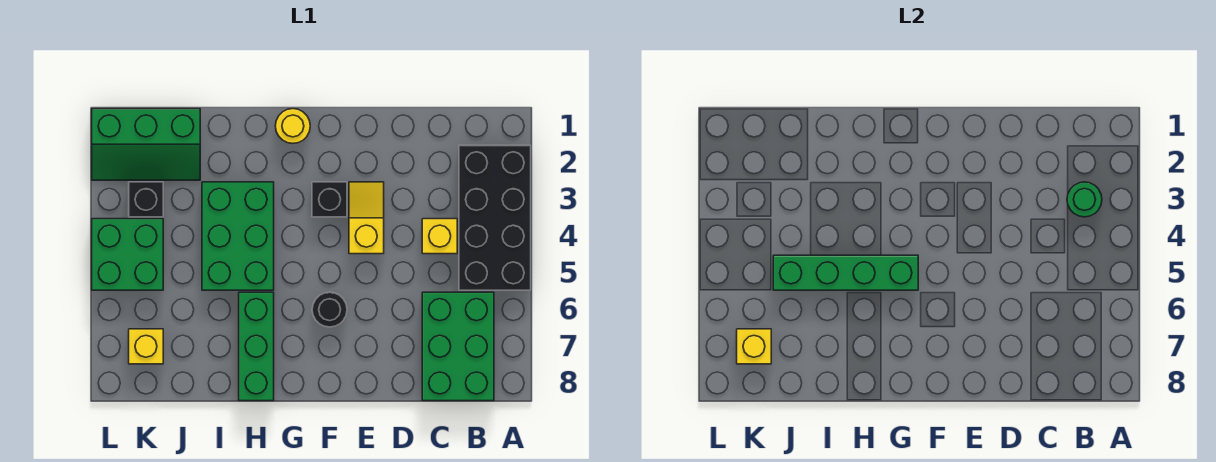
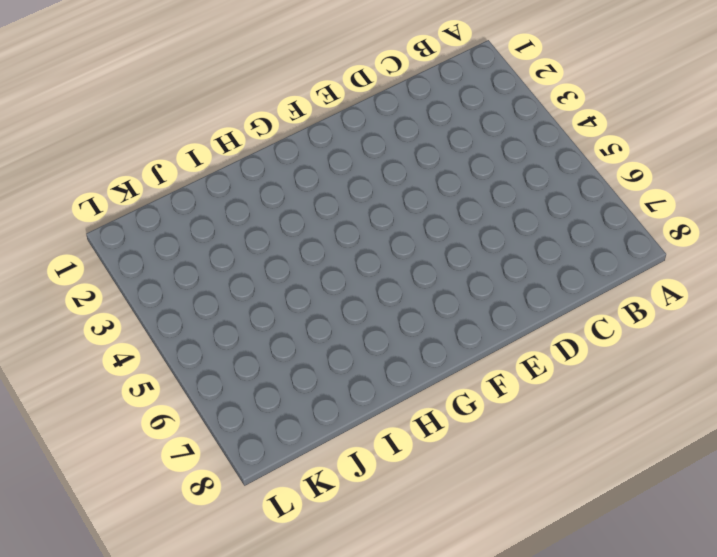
none -> black brick A2:B5 level 1
none -> green brick B6:C8 level 1
none -> yellow brick C4 level 1

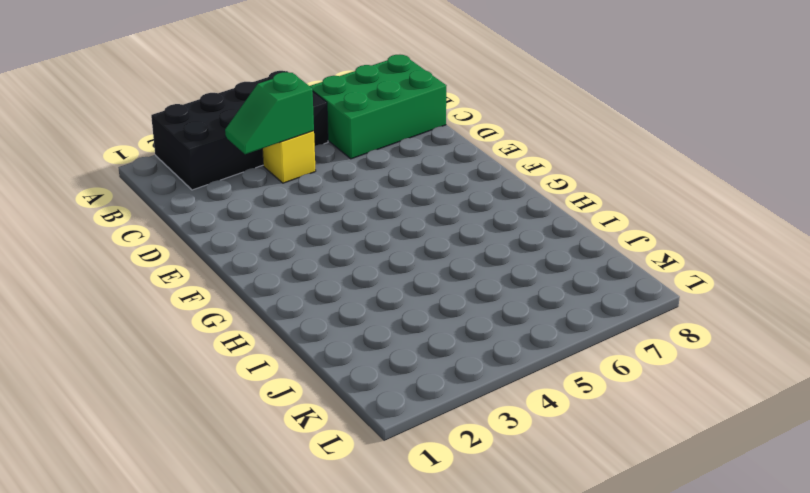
green slope C3:C4 level 2 top 4 -> none
none -> yellow slope E3:E4 level 1 top 4
none -> black brick F3 level 1
none -> black round brick F6 level 1

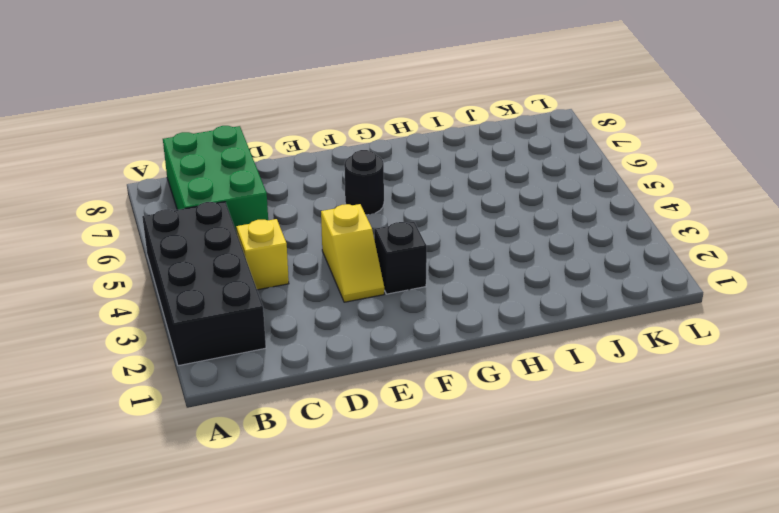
none -> yellow round brick G1 level 1
none -> green brick H3:I5 level 1
none -> green brick H6:H8 level 1

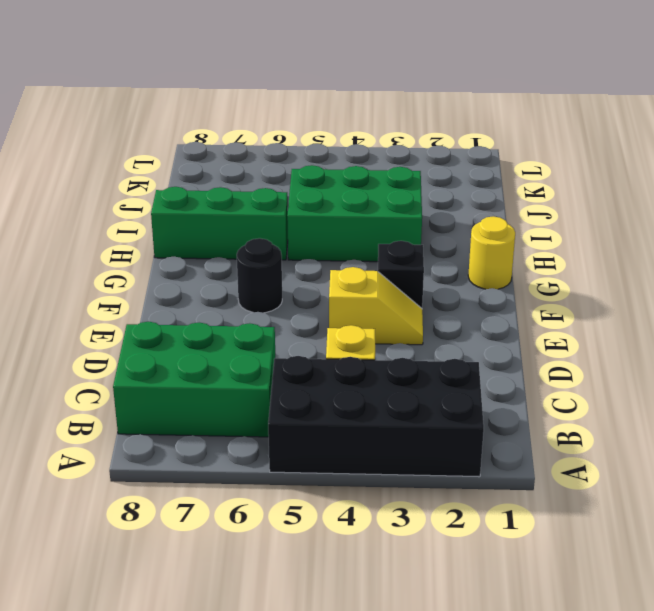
none -> green slope J1:L2 level 1 top 1
none -> black brick K3 level 1
none -> green brick K4:L5 level 1

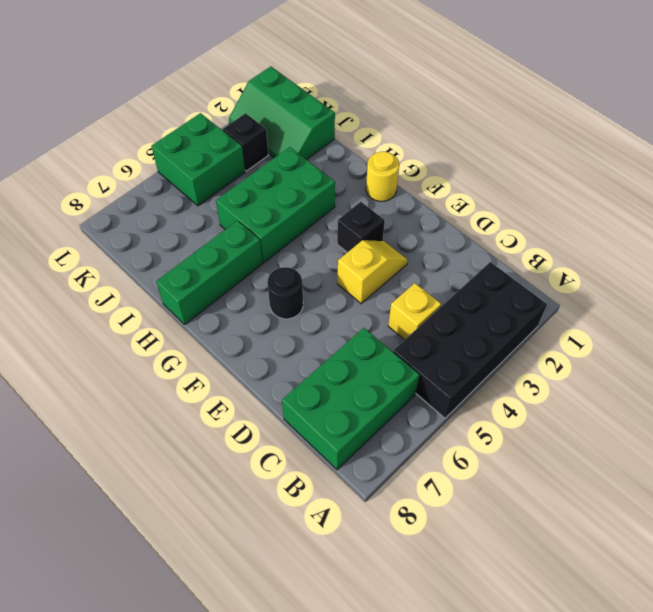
none -> yellow brick K7 level 1
none -> green round brick B3 level 2
none -> green brick G5:J5 level 2

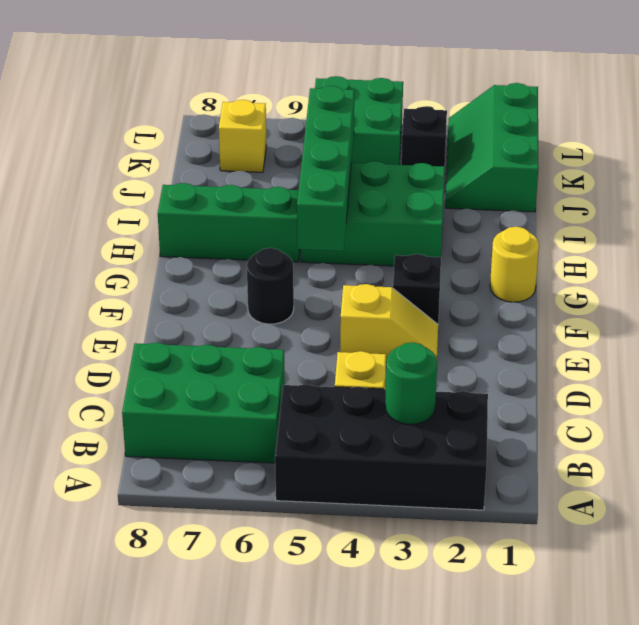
none -> yellow brick K7 level 2

